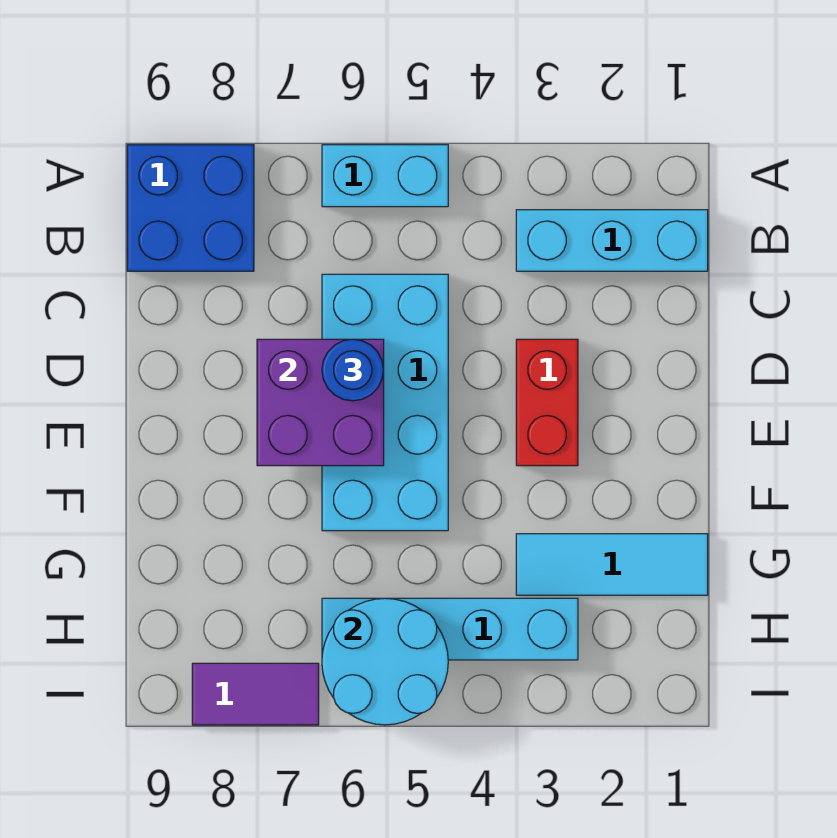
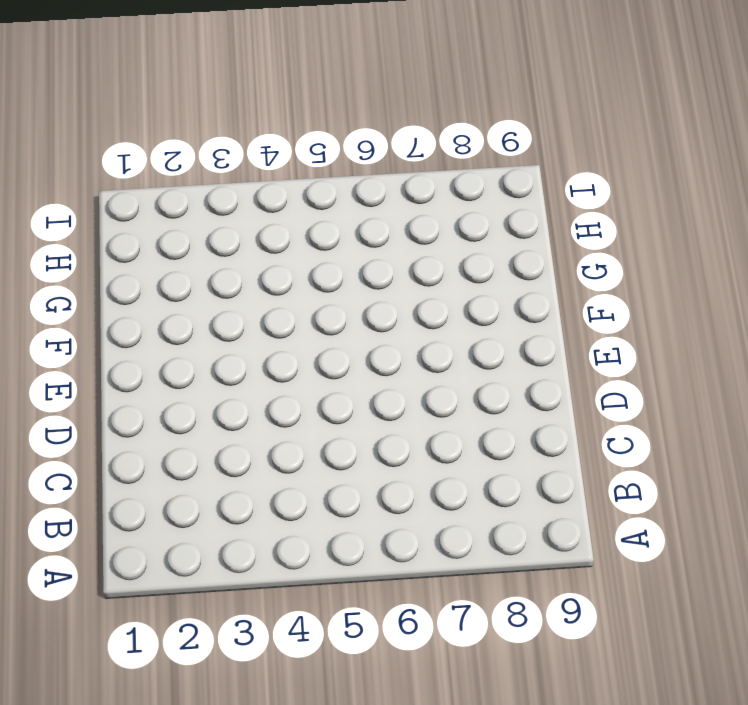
none -> cyan brick A5:A6 level 1
none -> blue brick A8:B9 level 1

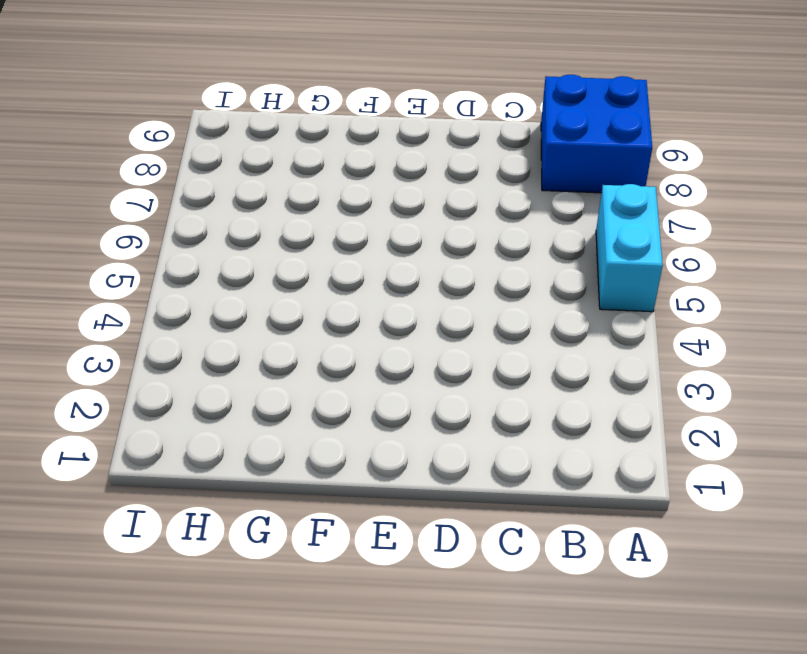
none -> cyan brick B1:B3 level 1
none -> cyan brick C5:F6 level 1

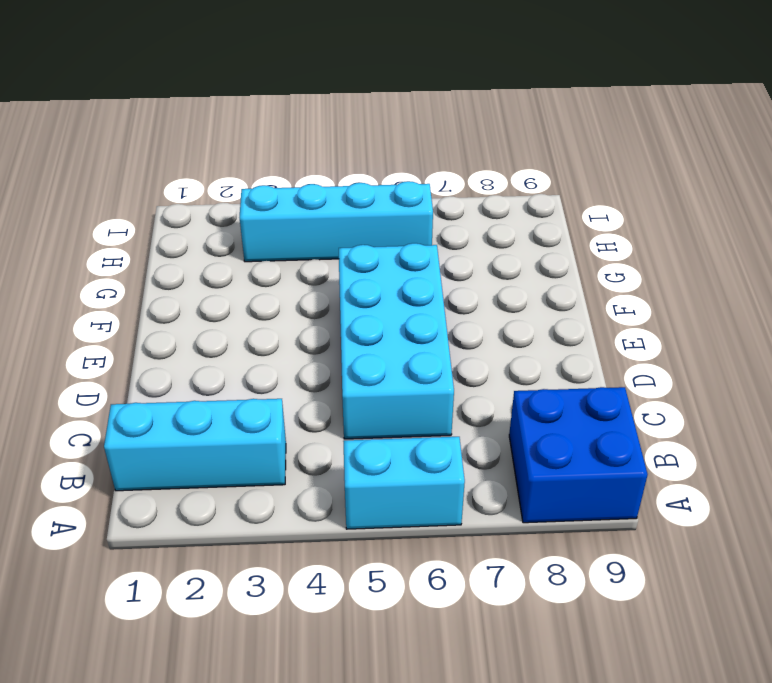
none -> red brick D3:E3 level 1
none -> cyan tile G1:G3 level 1

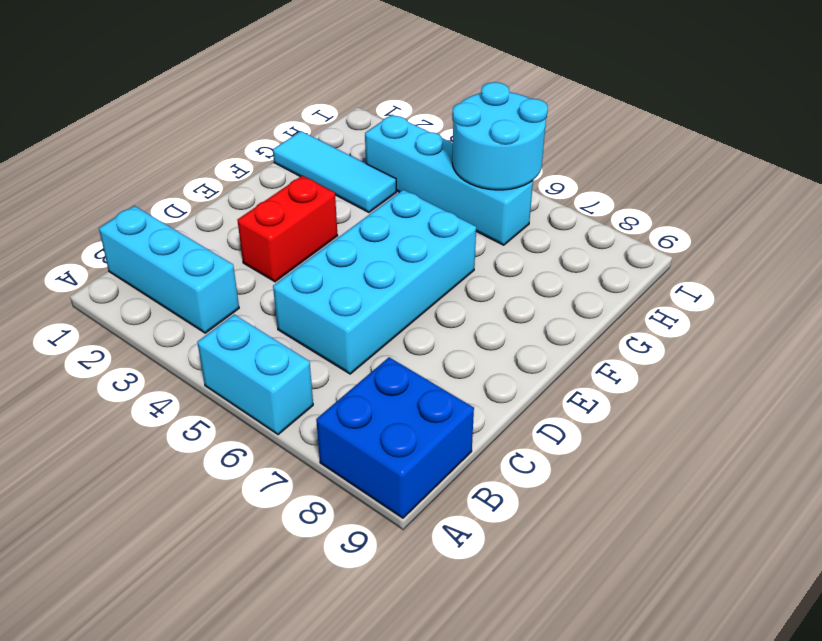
none -> purple tile I7:I8 level 1
none -> purple brick D6:E7 level 2

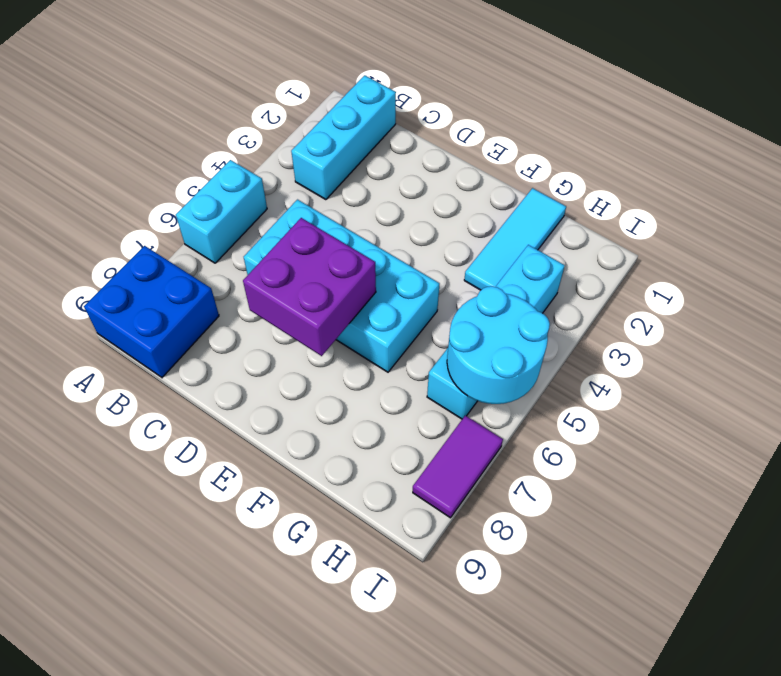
none -> red brick D3:E3 level 1
none -> blue round brick D6 level 3

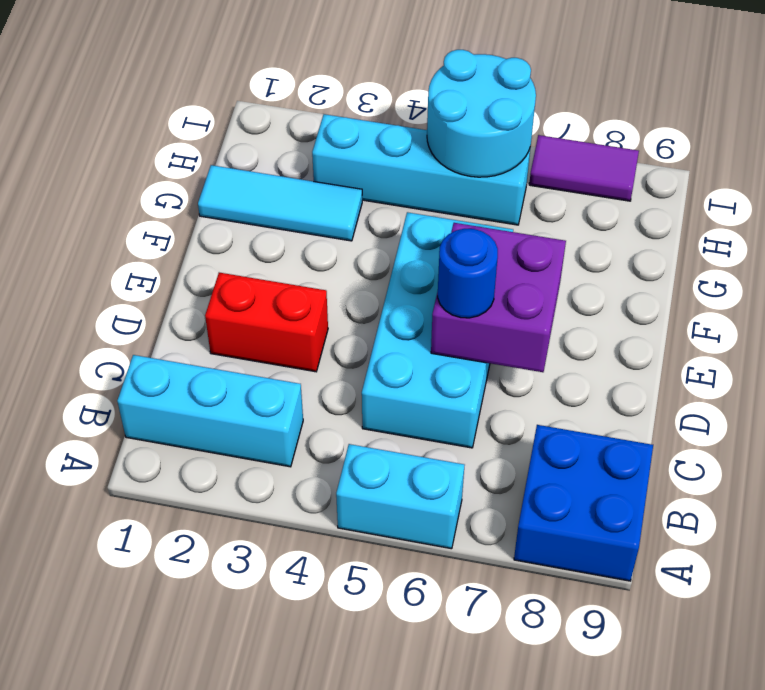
red brick D2:D3 level 1 -> red brick D3:E3 level 1

